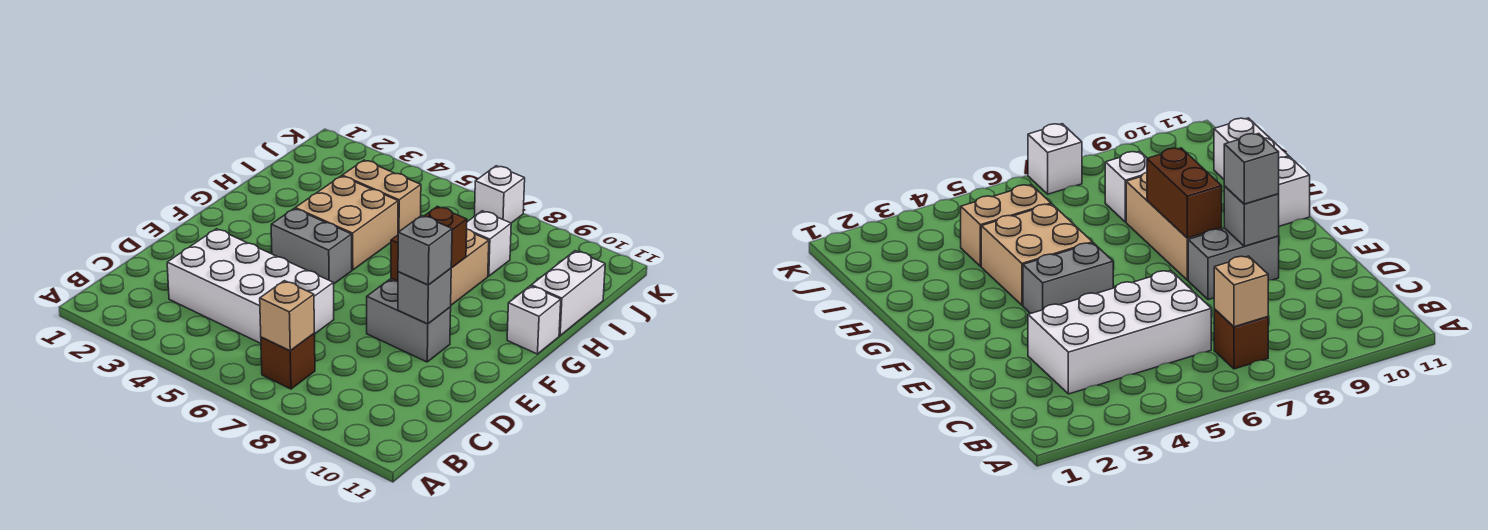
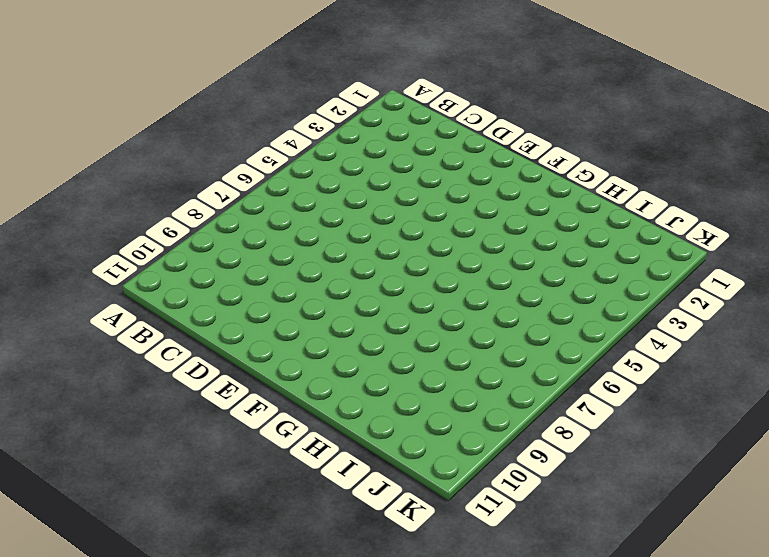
none -> brown brick B7 level 1
none -> white brick C3:D6 level 1
none -> grey brick E8:E9 level 1

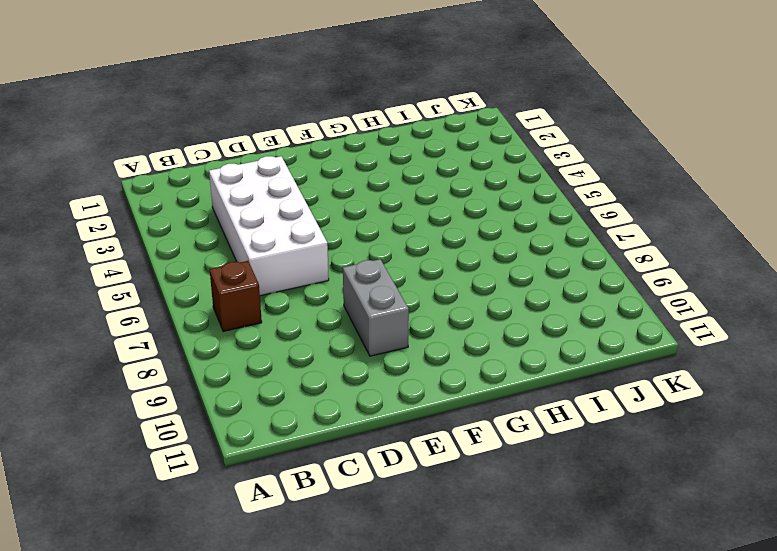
none -> grey brick F4:F5 level 1
none -> tan brick F8:H8 level 1
none -> tan brick G4:H5 level 1

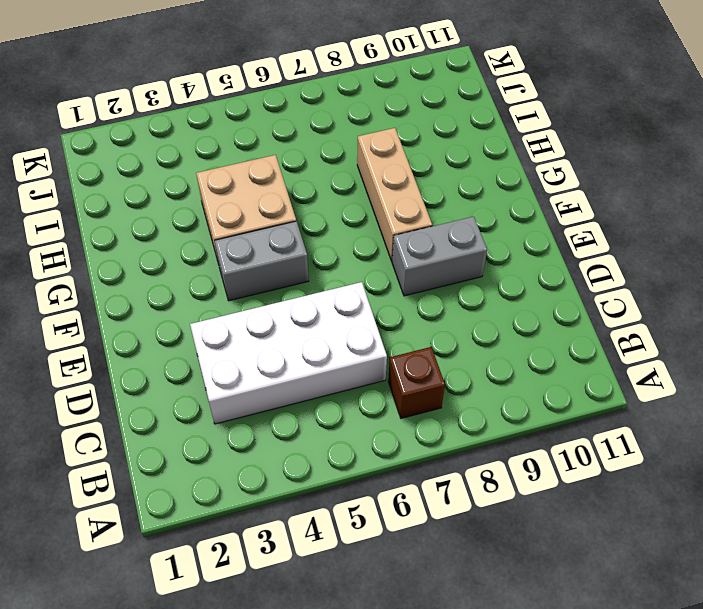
none -> white brick G11 level 1
none -> white brick H11:I11 level 1
none -> tan brick I4:I5 level 1

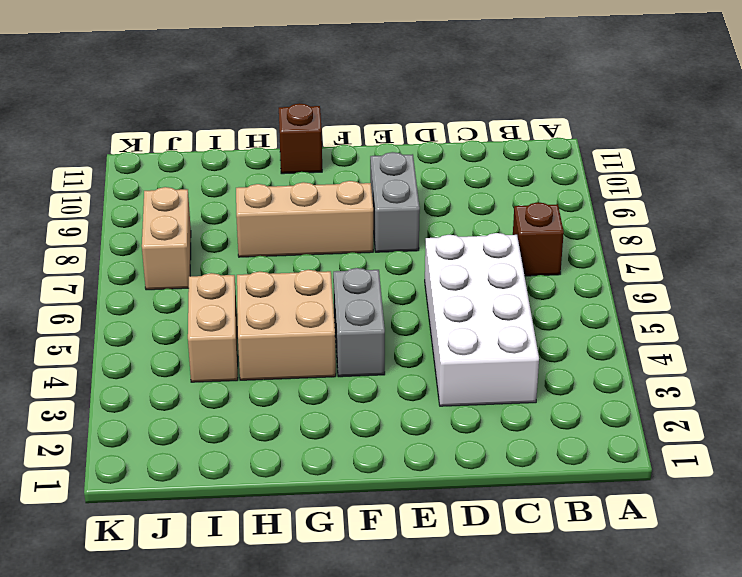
brown brick G11 level 1 -> white brick G11 level 1
tan brick J7:J8 level 1 -> none
none -> white brick H11:I11 level 1
none -> white brick I8 level 1
none -> white brick K7 level 1

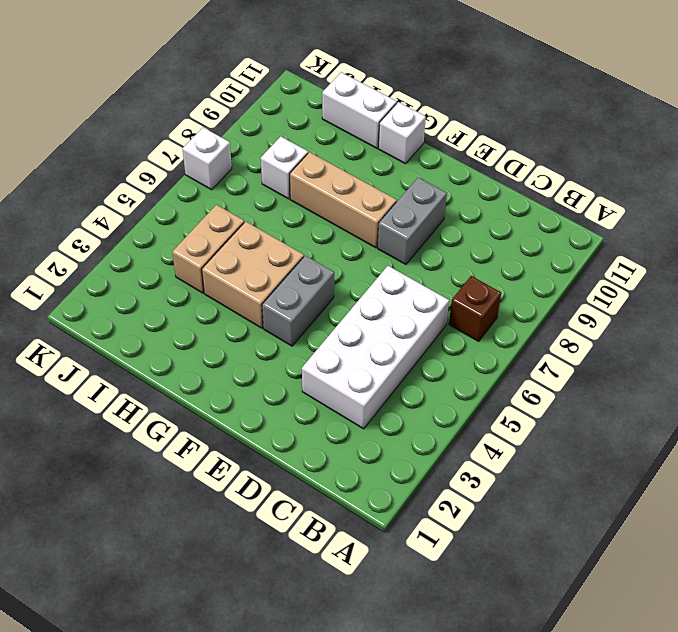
none -> tan brick B7 level 2
none -> grey brick E9 level 2
none -> brown brick F8:G8 level 2

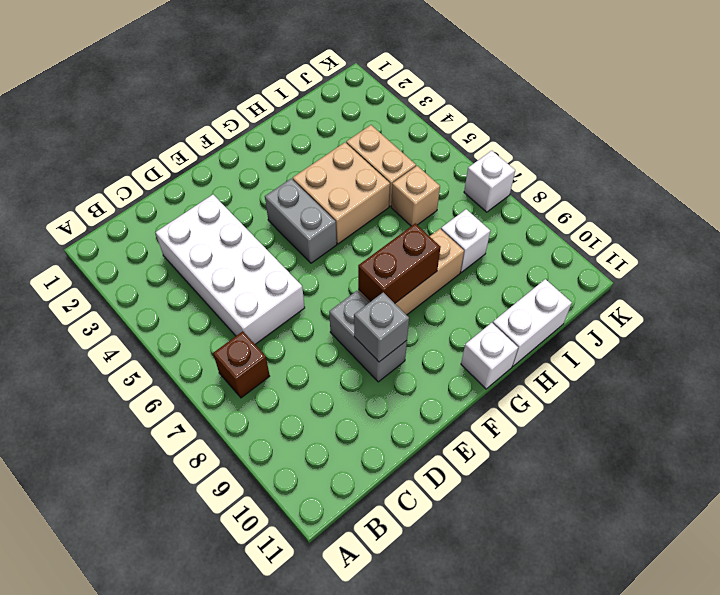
tan brick I6 level 1 -> tan brick B7 level 2
none -> grey brick E9 level 3

